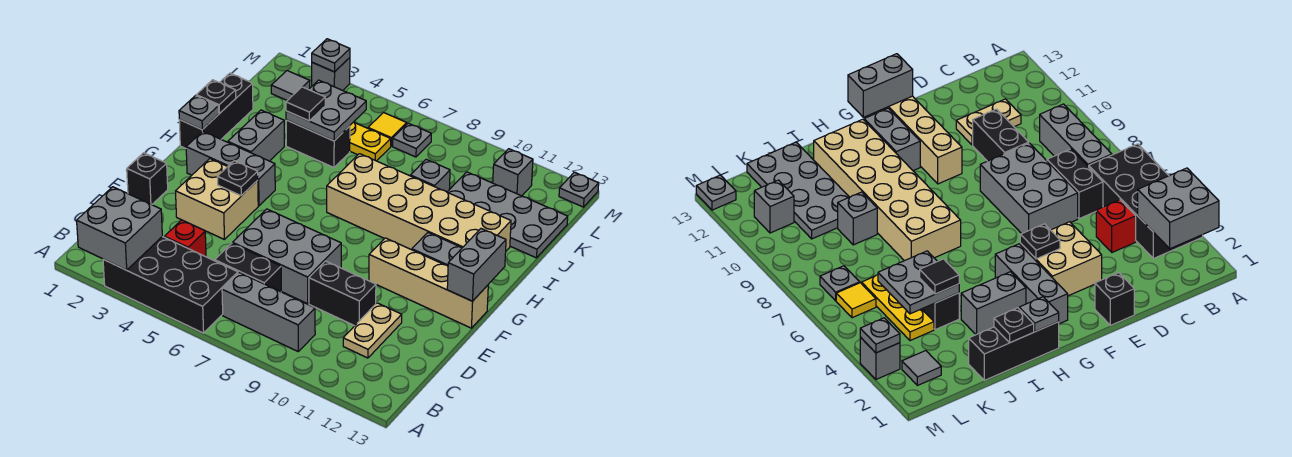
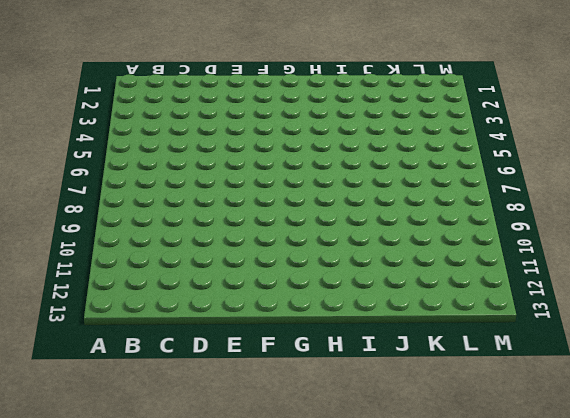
none -> black brick A3:B6 level 1
none -> grey brick B7:B9 level 1
none -> red brick C4 level 1
none -> black brick C6:C7 level 1

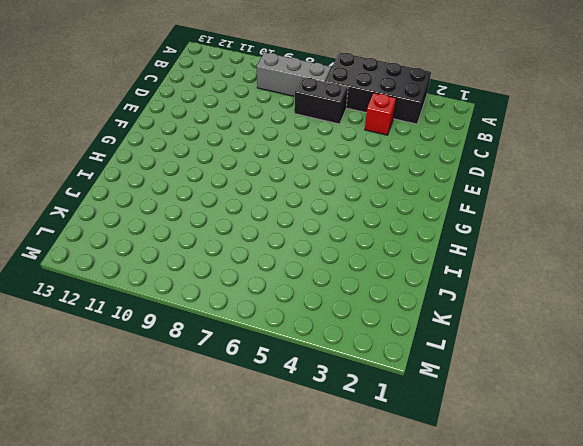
none -> tan plate C11:D11 level 1
none -> grey brick D6:E8 level 1
none -> black brick D9:D10 level 1
none -> black brick E1 level 1

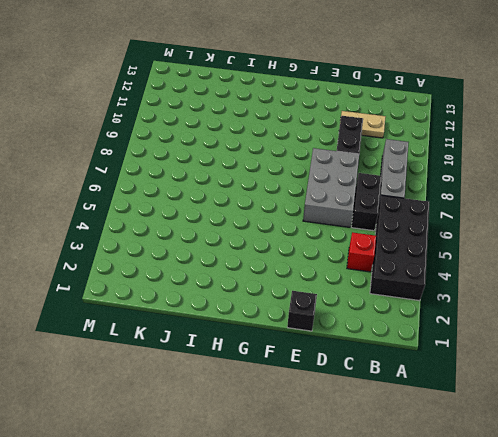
none -> tan brick E3:F4 level 1
none -> tan brick F10:F13 level 1
none -> grey brick G2:G4 level 1
none -> grey brick G11:G12 level 1

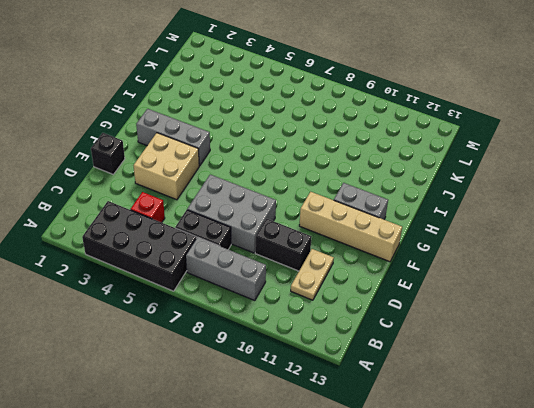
none -> black brick H1:J1 level 1
none -> grey brick H3:I3 level 1
none -> tan brick H7:I12 level 1
none -> black brick J4:J5 level 1

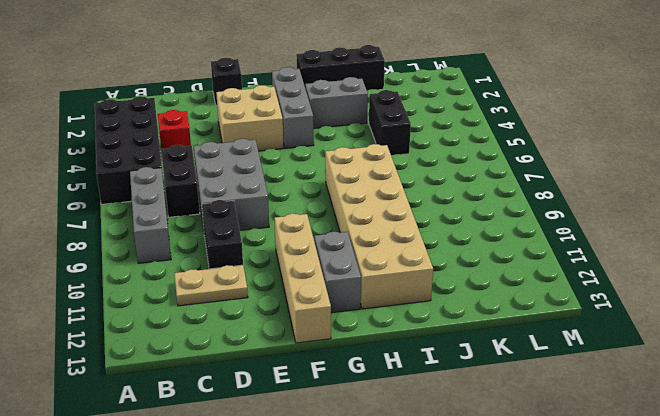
none -> grey brick J9 level 1
none -> grey plate J10:K13 level 1
none -> yellow plate K4:K6 level 1
none -> grey tile L2 level 1

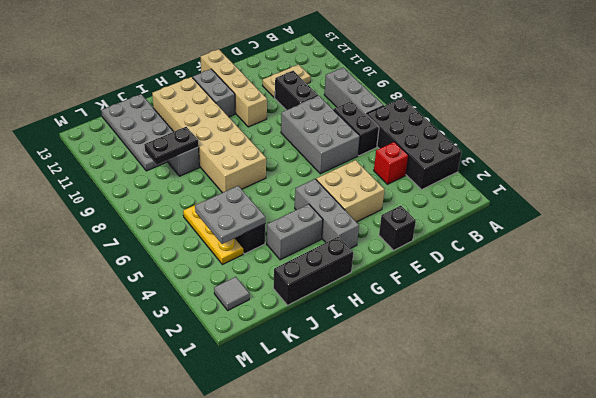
black plate J9:K9 level 2 -> none
none -> yellow tile L6 level 1
none -> grey plate L7 level 1
none -> grey brick L11 level 1
none -> grey brick M3 level 1

